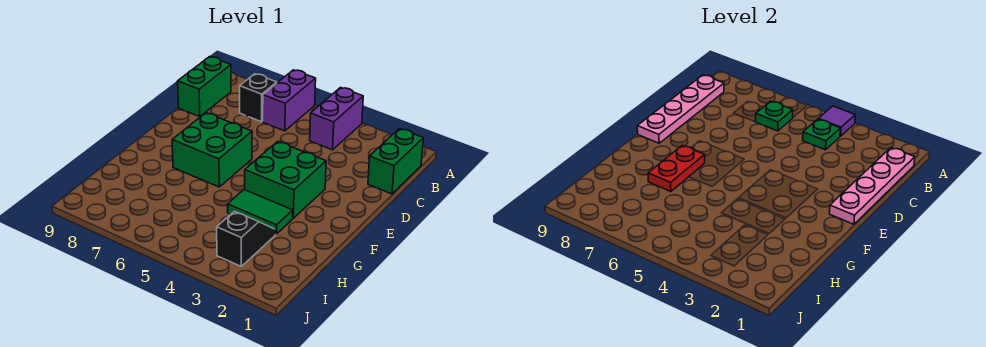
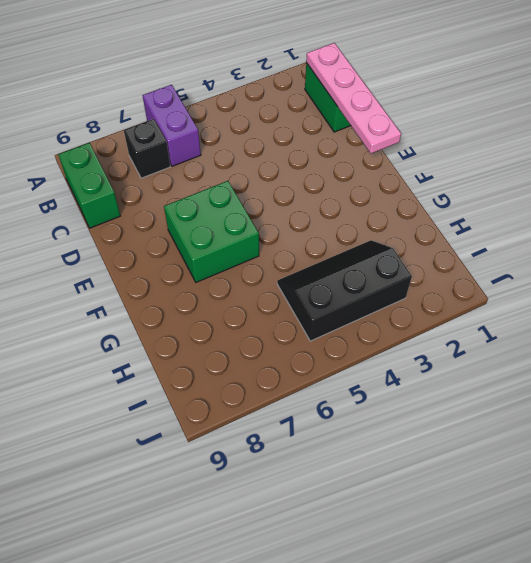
black slope H3:I5 level 1 top I -> black slope H3:I3 level 1 top I
none -> purple brick A4:B4 level 1
none -> green brick E3:F4 level 1
none -> green tile G3:G4 level 1

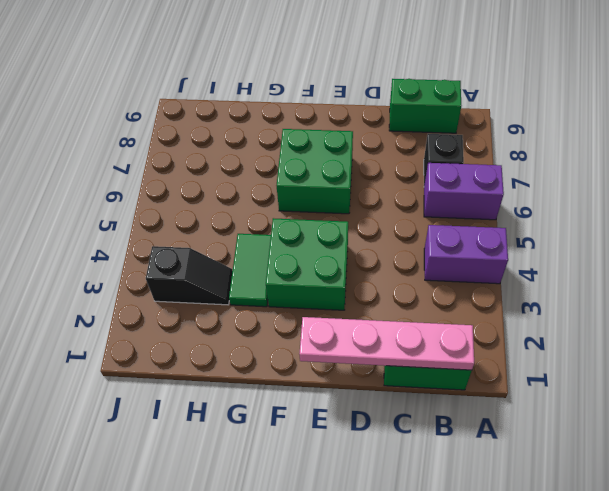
none -> purple tile A4 level 2
none -> green plate B4 level 2
none -> green plate B6 level 2

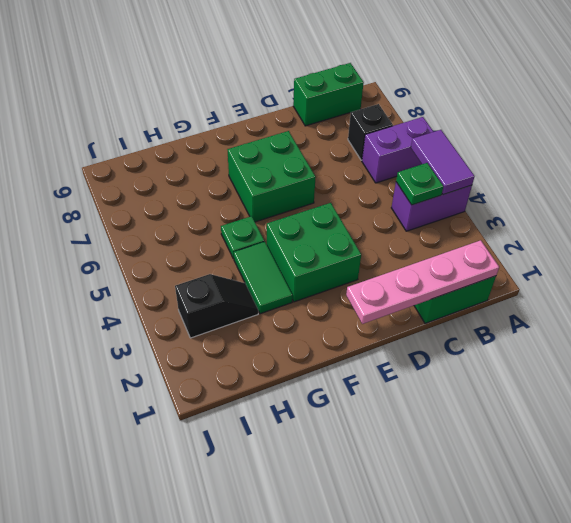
purple tile A4:A5 level 2 -> purple tile A4 level 2
green plate G5 level 1 -> green plate B6 level 2
none -> pink plate B9:E9 level 2
none -> red plate F7:G7 level 2

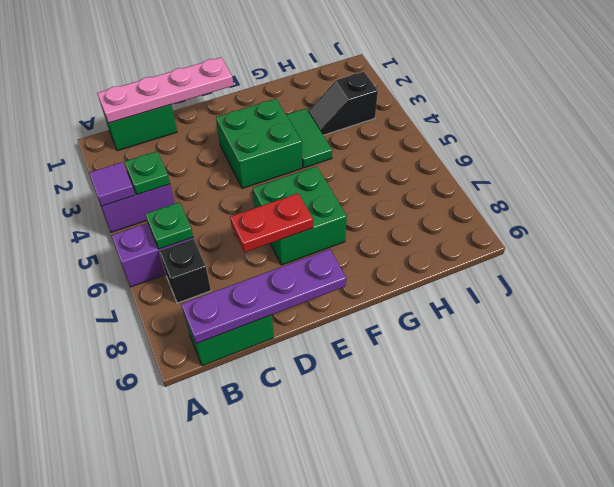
purple plate B9:E9 level 2 -> pink plate B9:E9 level 2
red plate D7:E7 level 2 -> red plate F7:G7 level 2

